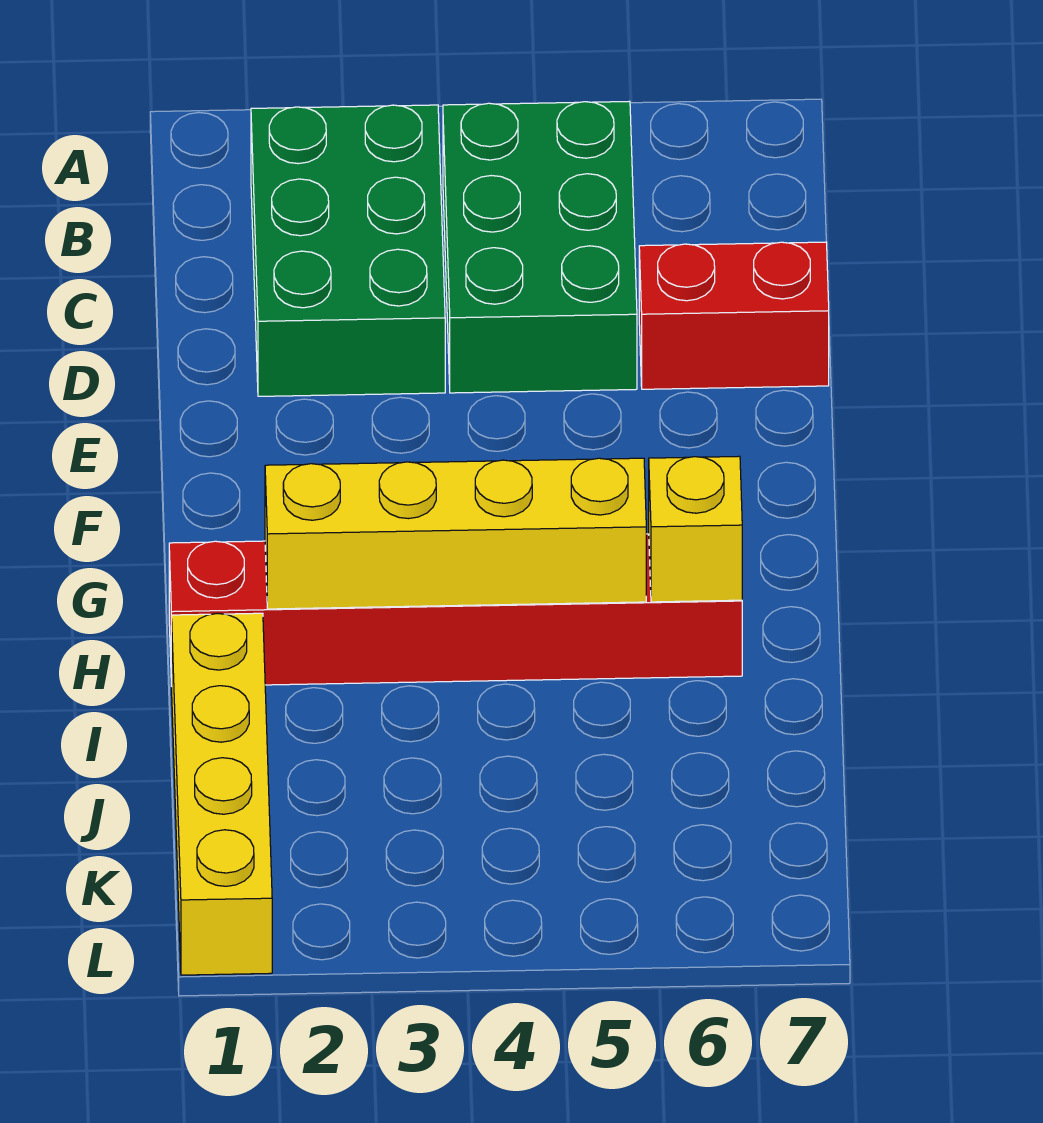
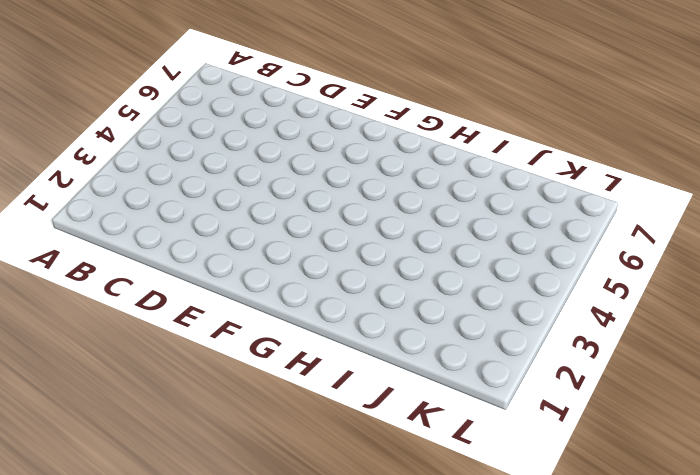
none -> green brick B2:D3 level 1
none -> green brick B4:D5 level 1

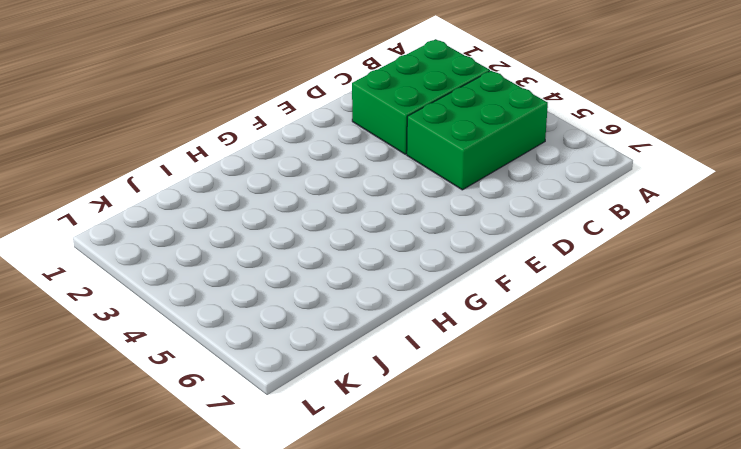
none -> red brick D6:D7 level 1
none -> red brick H1:H6 level 1

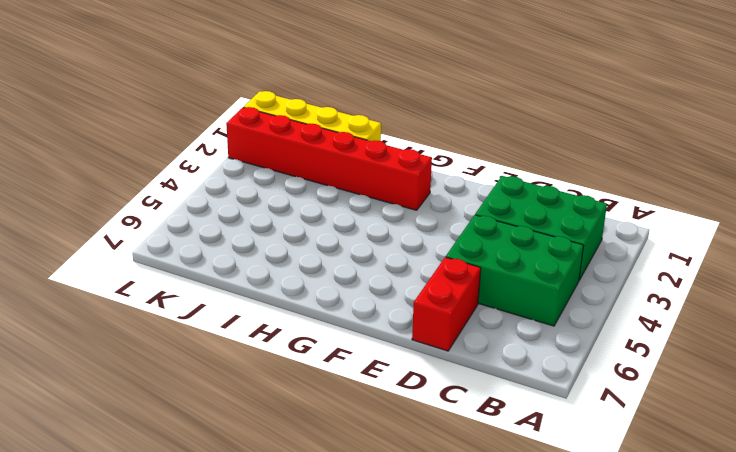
red brick G2:L2 level 1 -> red brick H1:H6 level 1
none -> yellow brick H2:H5 level 2
none -> yellow brick H6 level 2

